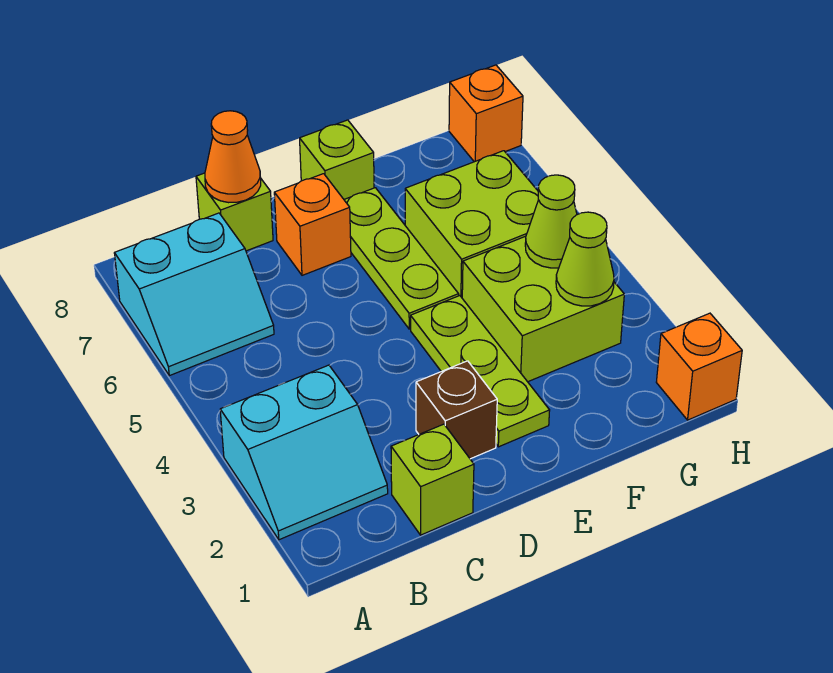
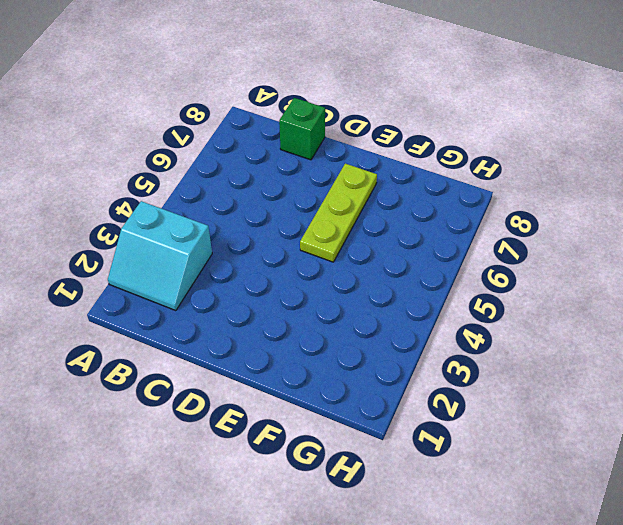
green brick C8 level 1 -> lime brick C8 level 1
none -> cyan slope A6:B7 level 1 top 7
none -> lime brick C1 level 1
none -> brown brick D2 level 1

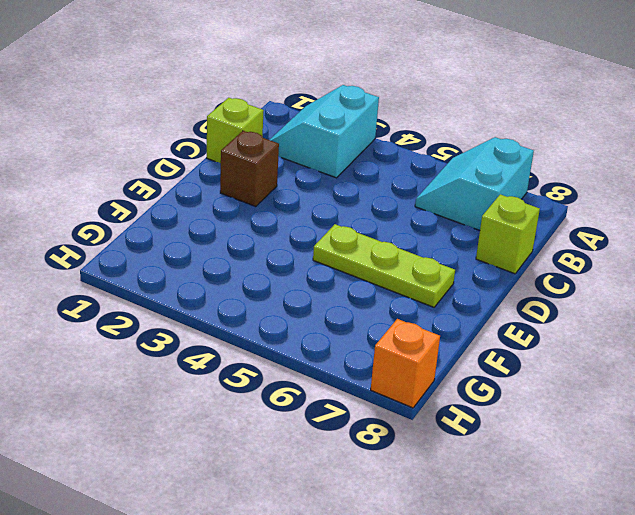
none -> orange brick D7 level 1
none -> lime plate E2:E4 level 1
none -> lime brick E8 level 1

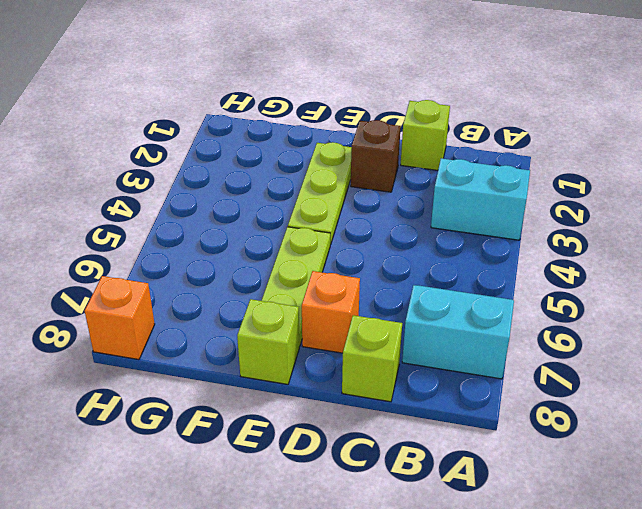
none -> lime brick F3:G4 level 1
none -> lime brick F5:G6 level 1
none -> orange brick H1 level 1

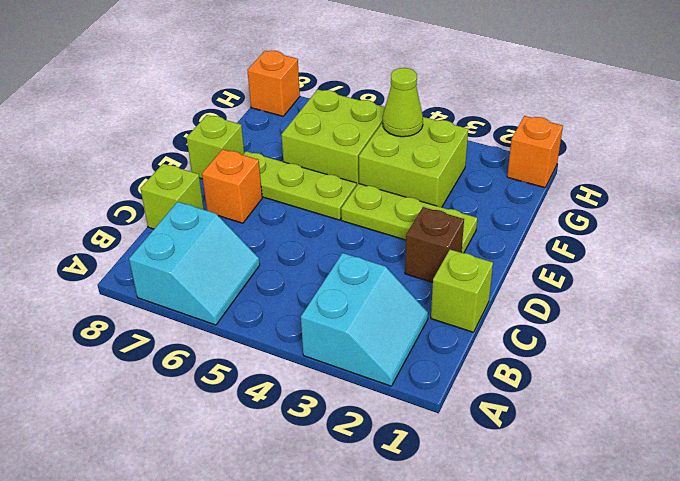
none -> orange cone C8 level 2
none -> lime cone G3 level 2

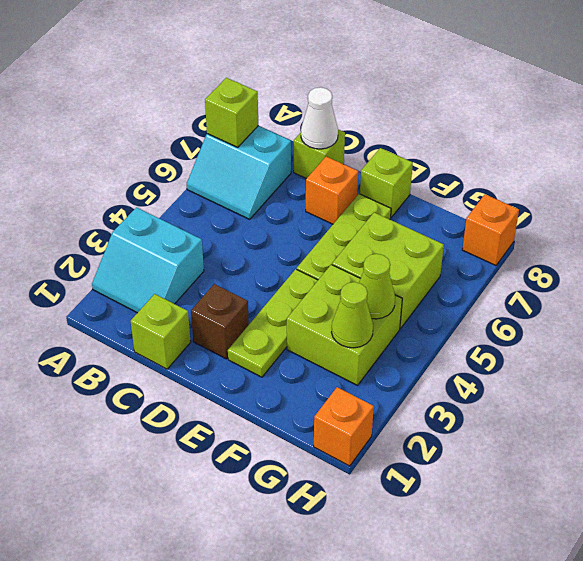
lime brick A7 level 2 -> none
white cone C8 level 2 -> orange cone C8 level 2

